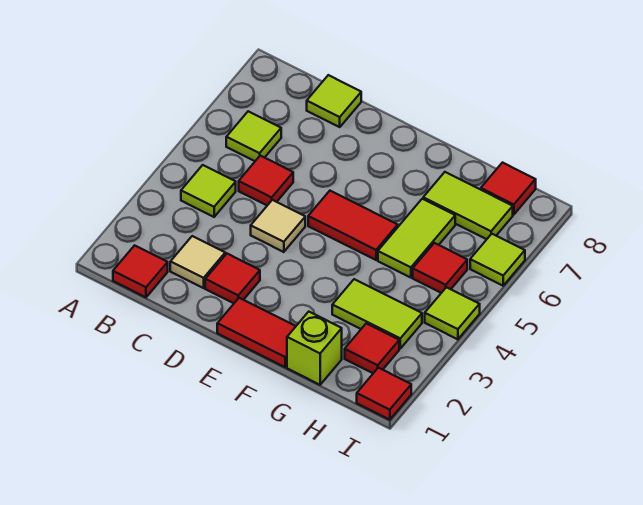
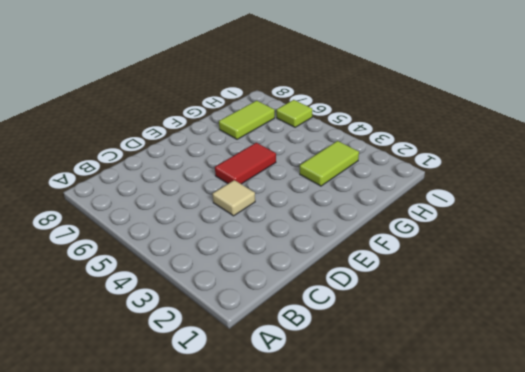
none -> red tile B1 level 1
none -> lime tile B4 level 1
none -> lime tile B6 level 1

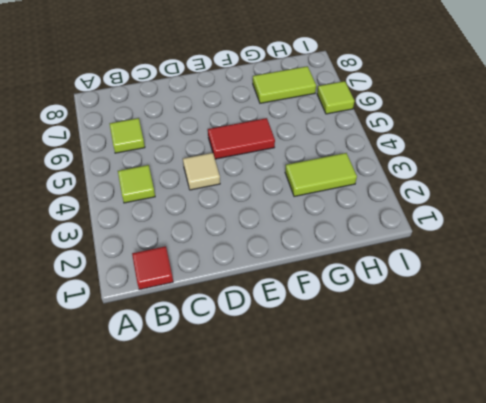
none -> tan tile C2 level 1
none -> red tile C5 level 1
none -> lime tile C8 level 1

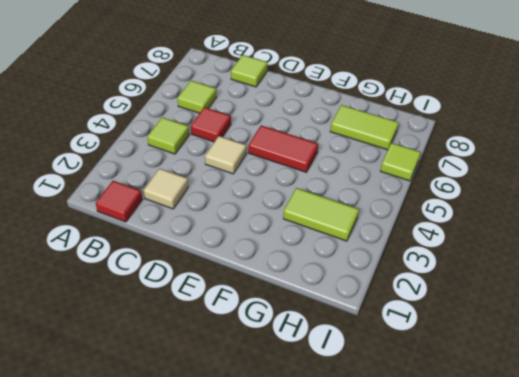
none -> red tile D2 level 1
none -> red tile E1:F1 level 1
none -> lime brick G1 level 1

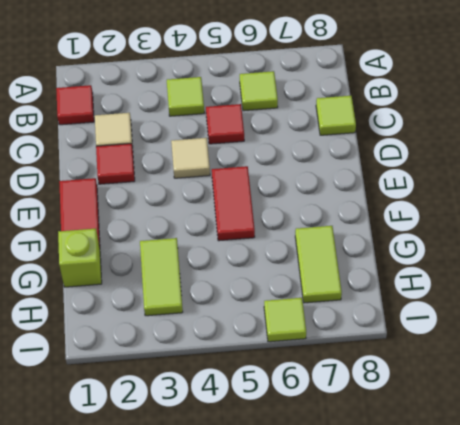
none -> lime tile G5:G6 level 1
none -> red tile H2 level 1
none -> red tile H5 level 1

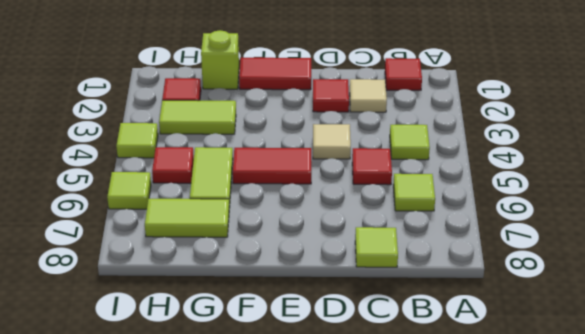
none -> red tile H8 level 1
none -> red tile I1 level 1

